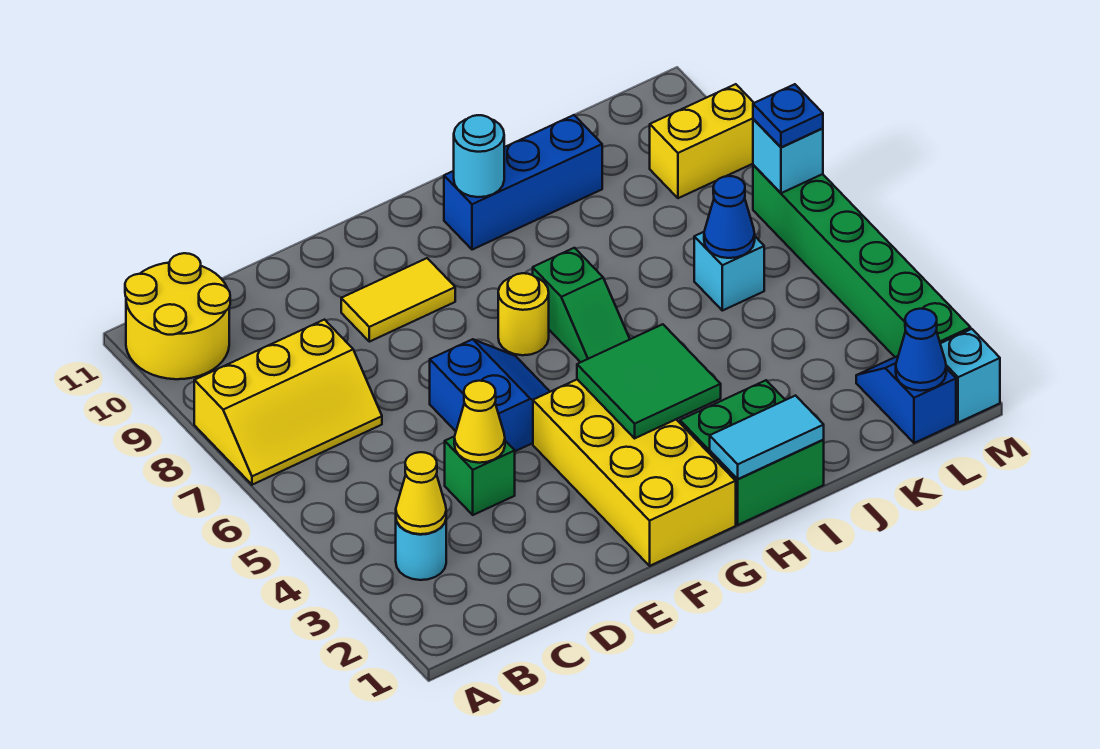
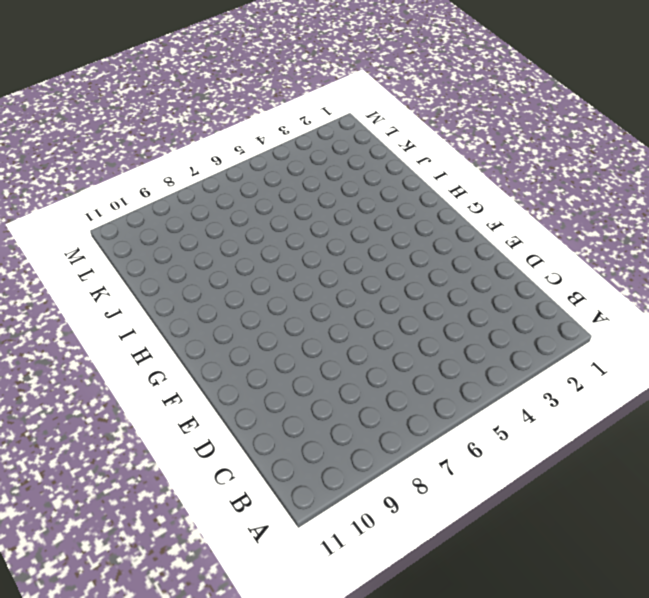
none -> yellow slope A7:C8 level 1 top 8
none -> yellow round brick A10:B11 level 1
none -> cyan round brick B3 level 1

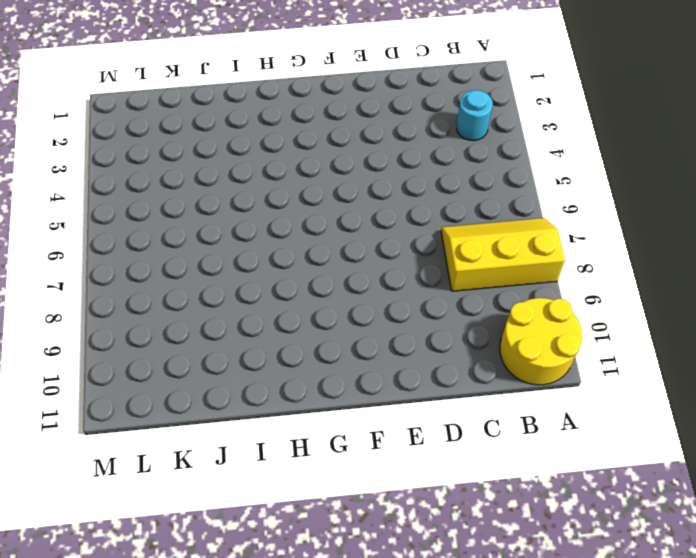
none -> green brick D4 level 1
none -> blue slope E5:F6 level 1 top E
none -> yellow tile E9:F9 level 1

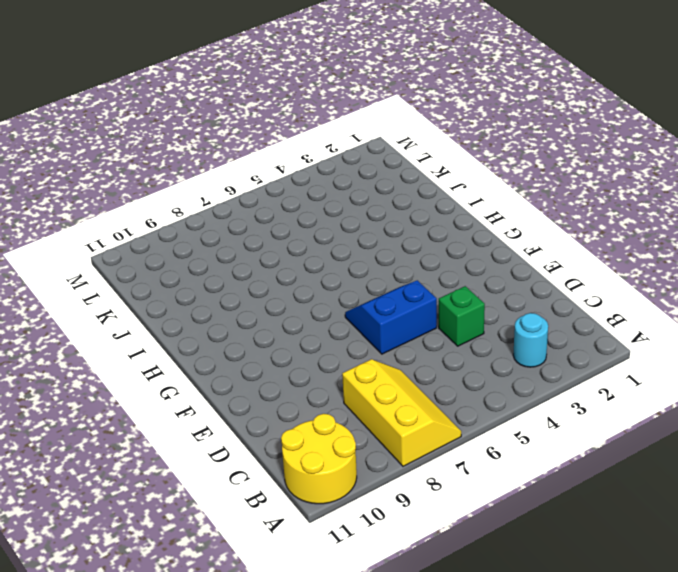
none -> yellow tile E9:F9 level 1
none -> yellow brick F1:G4 level 1
none -> yellow round brick G7 level 1

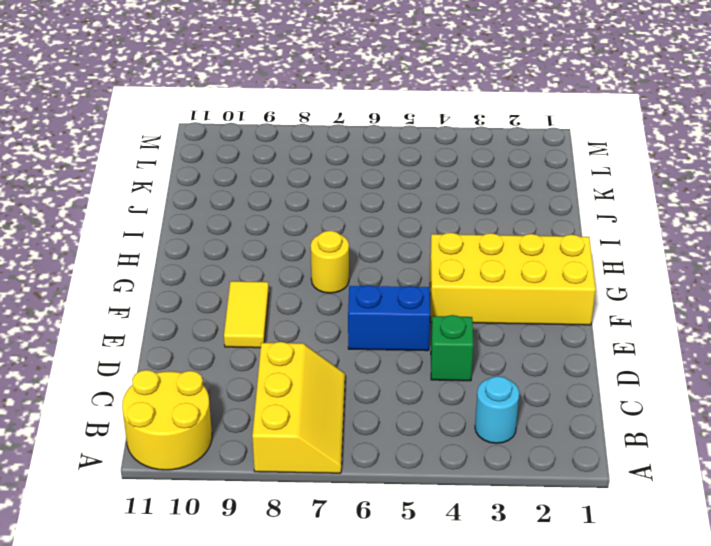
none -> green brick H1:I2 level 1
none -> green slope H6:H7 level 1 top 7
none -> blue brick H10:J10 level 1

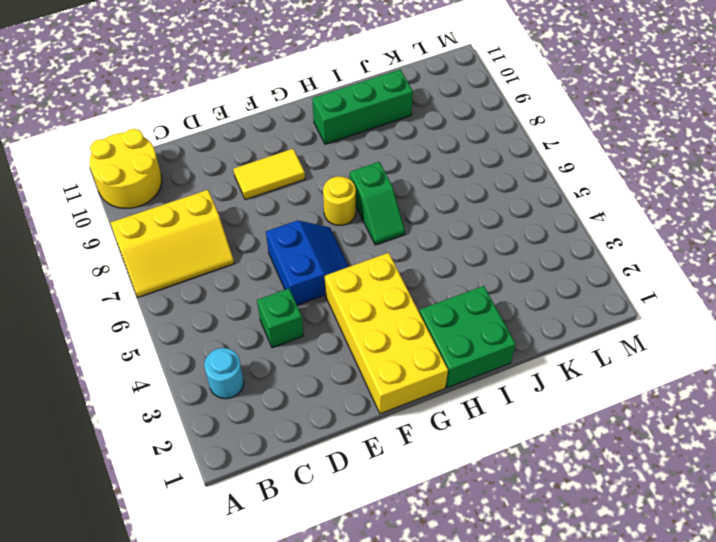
green brick H10:J10 level 1 -> blue brick H10:J10 level 1
none -> cyan brick K6 level 1
none -> blue slope L1:L2 level 1 top 1
none -> yellow brick L9:M9 level 1

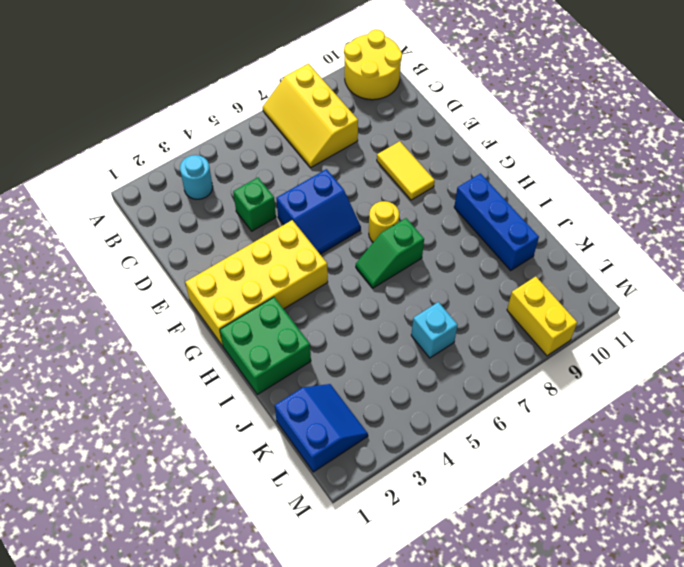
blue slope K1:L2 level 1 top 1 -> blue slope L1:L2 level 1 top 1
none -> cyan brick M1 level 1
none -> green brick M2:M7 level 1
none -> yellow cone B3 level 2

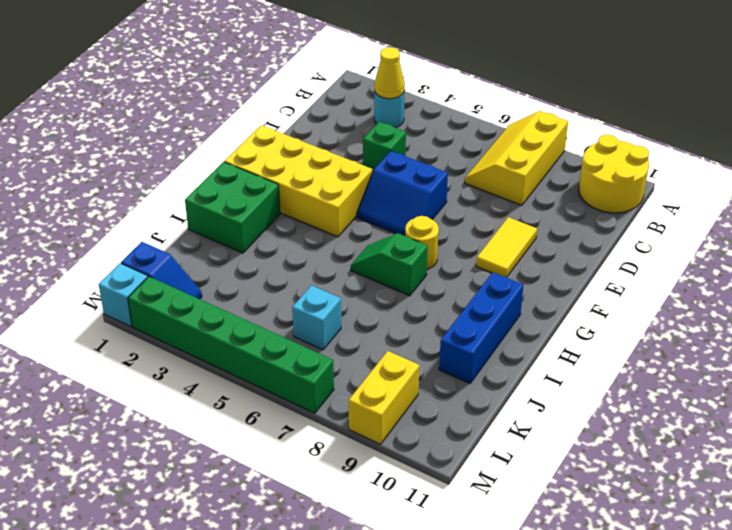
none -> yellow cone D4 level 2
none -> green tile G3:H4 level 2
none -> cyan tile H1:I1 level 2

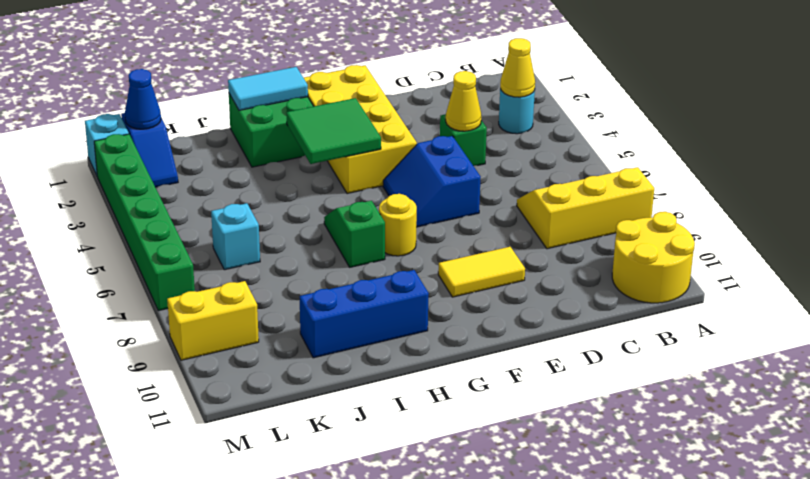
none -> cyan round brick H10 level 2
none -> blue cone K6 level 2
none -> cyan brick M7 level 2

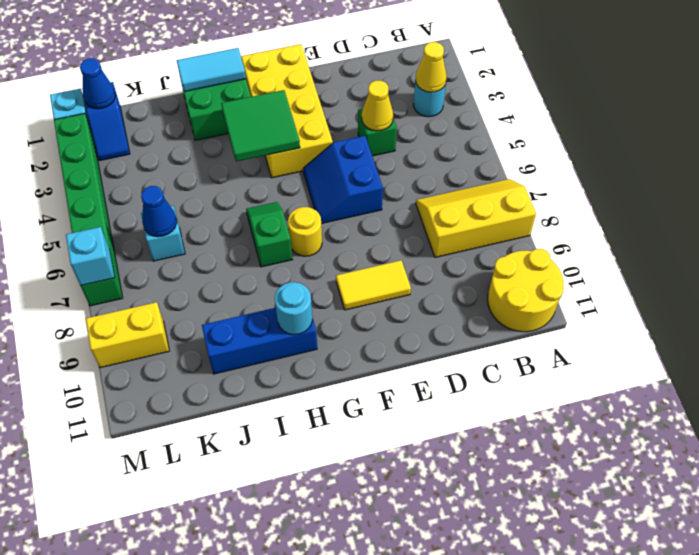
none -> blue plate M7 level 3

